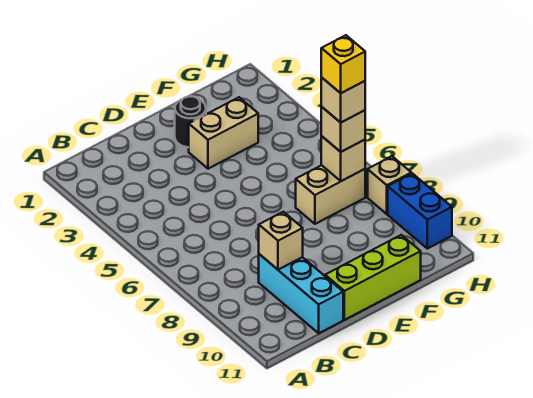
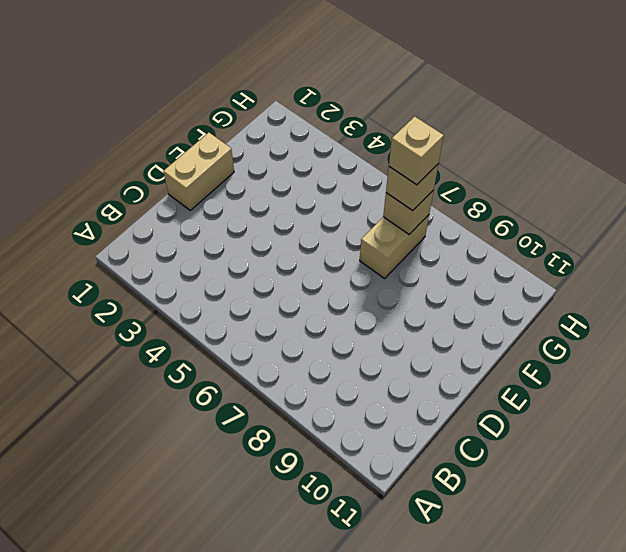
tan brick D1:E1 level 1 -> tan brick E3:F3 level 1
none -> cyan brick C9:C11 level 1
none -> lime brick D11:F11 level 1
none -> black round brick E2 level 1

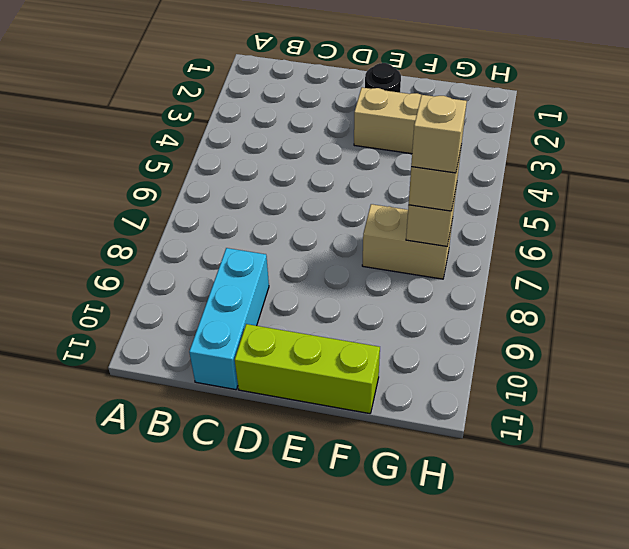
none -> tan brick H8 level 1
none -> blue brick H9:H10 level 1
none -> tan brick C9 level 2

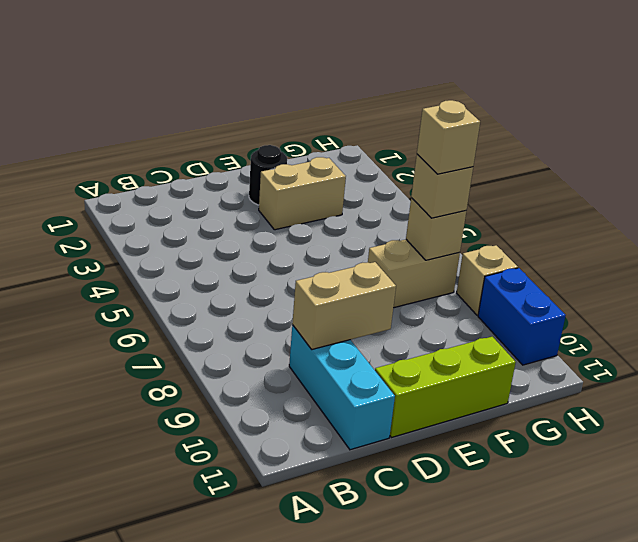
tan brick C9:D9 level 2 -> tan brick C9 level 2
none -> yellow brick G7 level 5

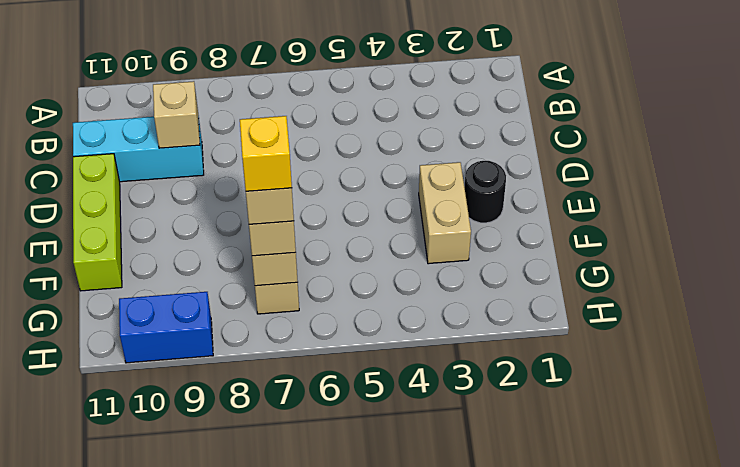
none -> tan brick H8 level 1

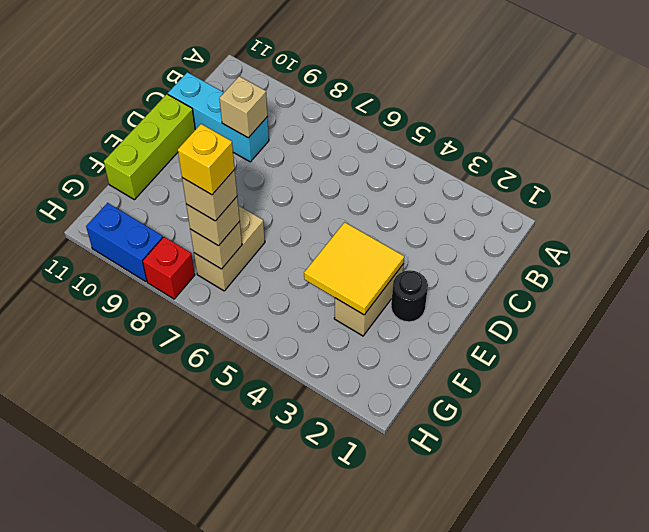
yellow tile E3:F4 level 2 -> none
red brick H8 level 1 -> tan brick H8 level 1

